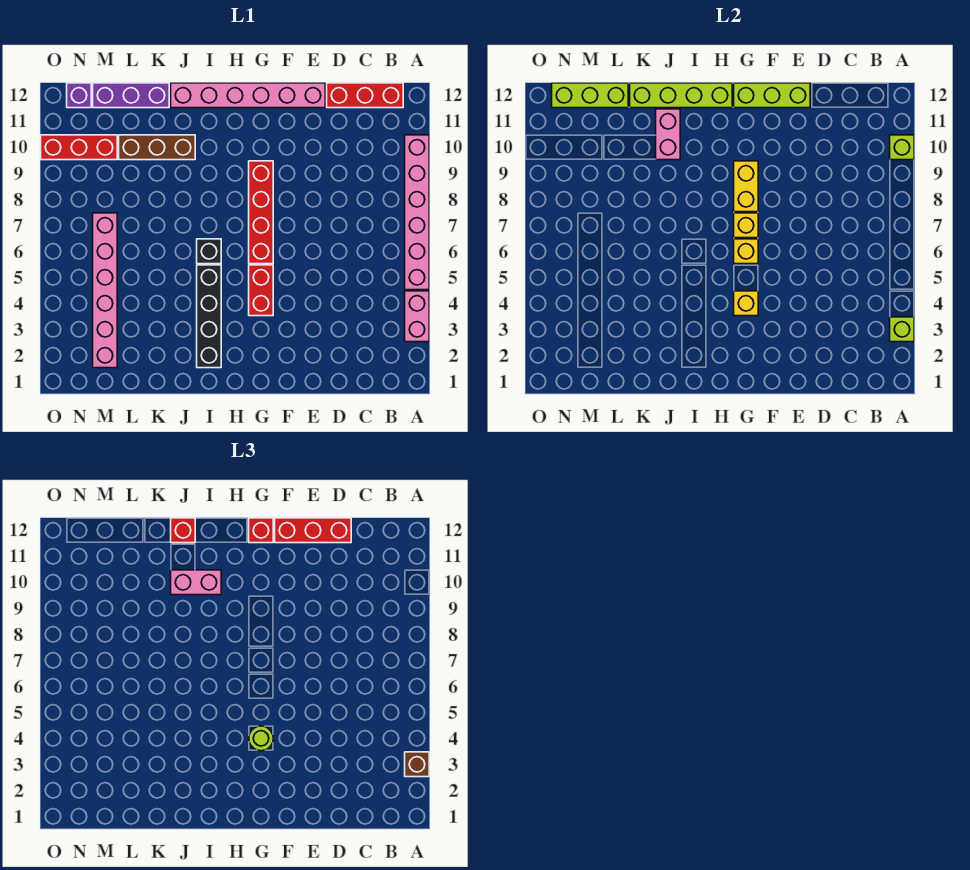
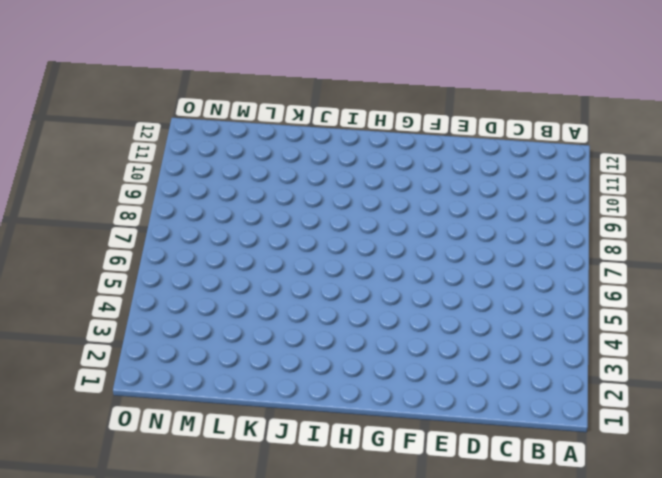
none -> pink brick A3:A4 level 1
none -> pink brick A5:A10 level 1
none -> red brick B12:D12 level 1

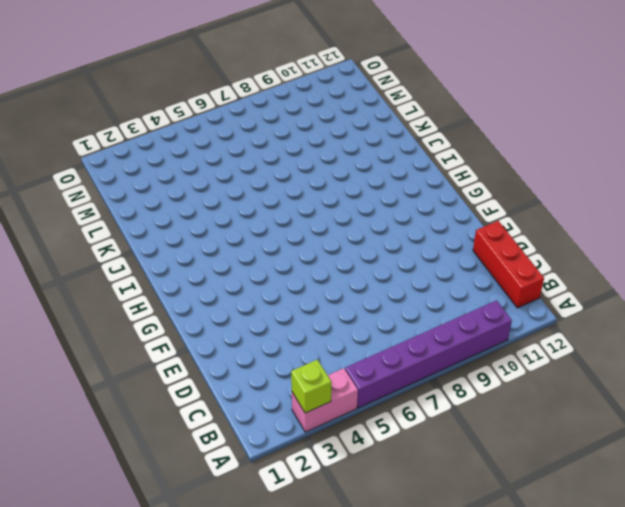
purple brick A5:A10 level 1 -> pink brick A5:A10 level 1
none -> pink brick E12:J12 level 1
none -> red brick G4:G5 level 1
none -> red brick G6:G9 level 1

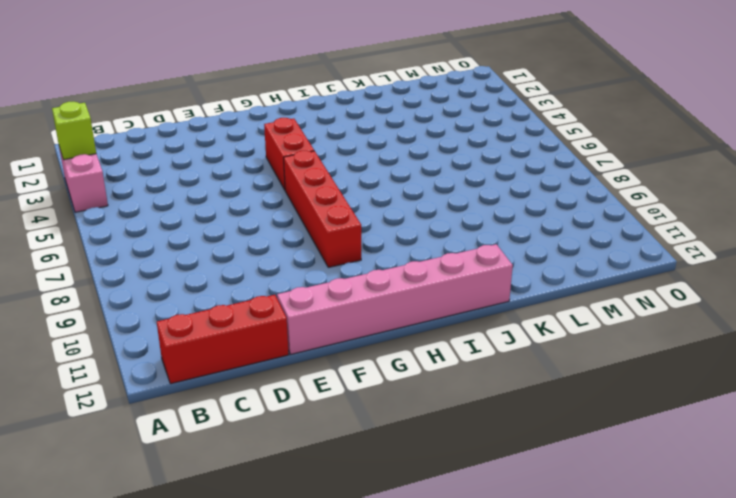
none -> pink brick A5:A10 level 1
none -> black brick I2:I5 level 1
none -> black brick I6 level 1

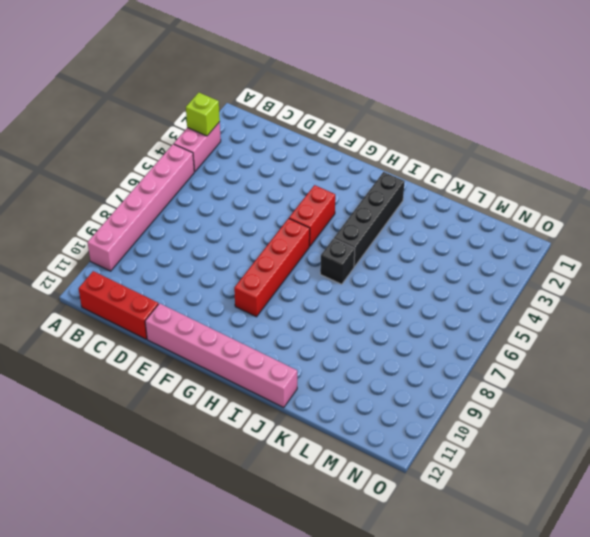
none -> brown brick J10:L10 level 1
none -> purple brick K12:M12 level 1
none -> pink brick M2:M7 level 1

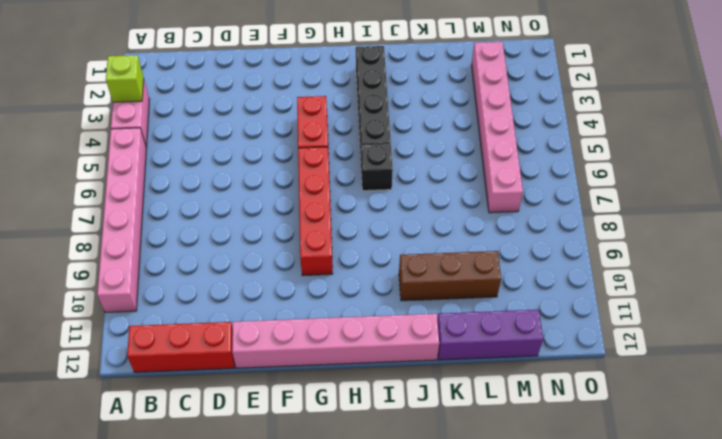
none -> red brick M10:O10 level 1
none -> purple brick N12 level 1
none -> lime brick A10 level 2

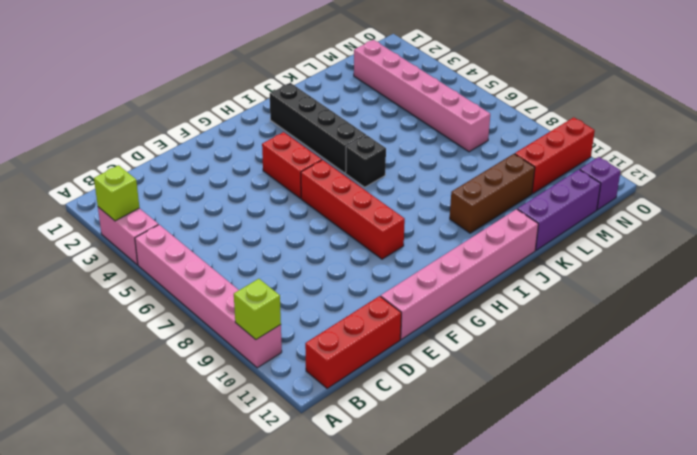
none -> lime brick E12:G12 level 2
none -> yellow brick G4 level 2
none -> yellow brick G6 level 2

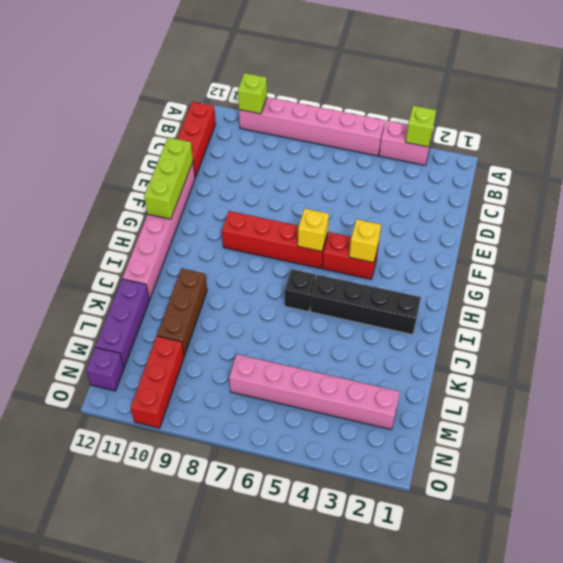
none -> yellow brick G7 level 2
none -> yellow brick G8:G9 level 2
none -> lime brick H12:K12 level 2

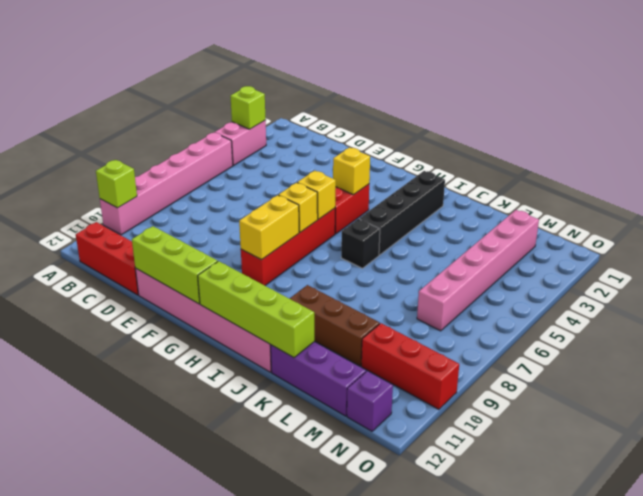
none -> pink brick J10:J11 level 2
none -> lime brick L12:N12 level 2
none -> brown brick A3 level 3

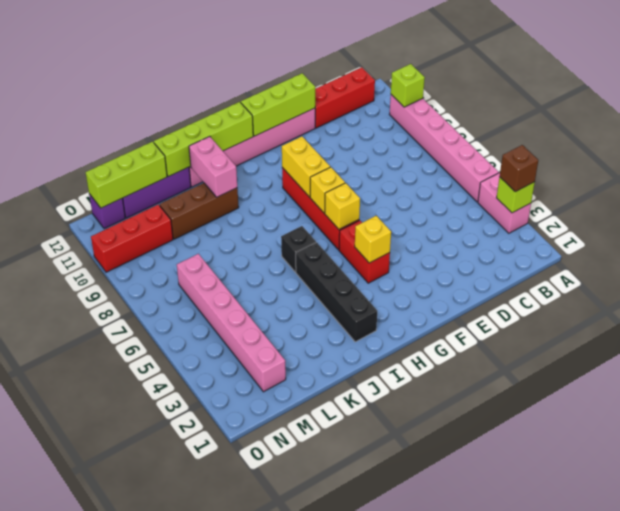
none -> red brick D12:F12 level 3
none -> lime round brick G4 level 3
none -> red brick G12 level 3

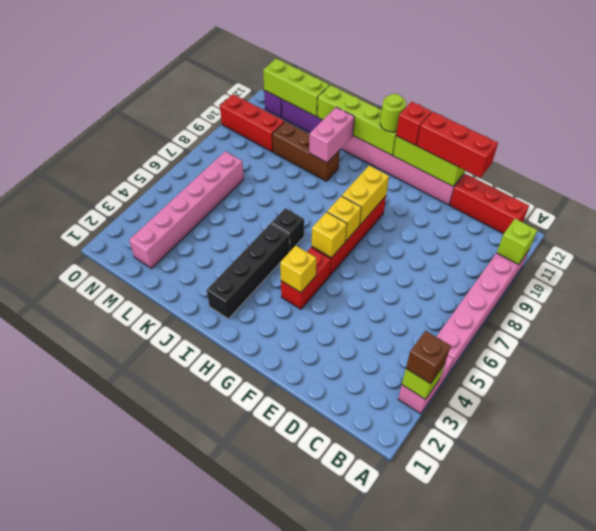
lime round brick H12 level 3 -> lime round brick G4 level 3
none -> pink brick I10:J10 level 3
none -> red brick J12 level 3

